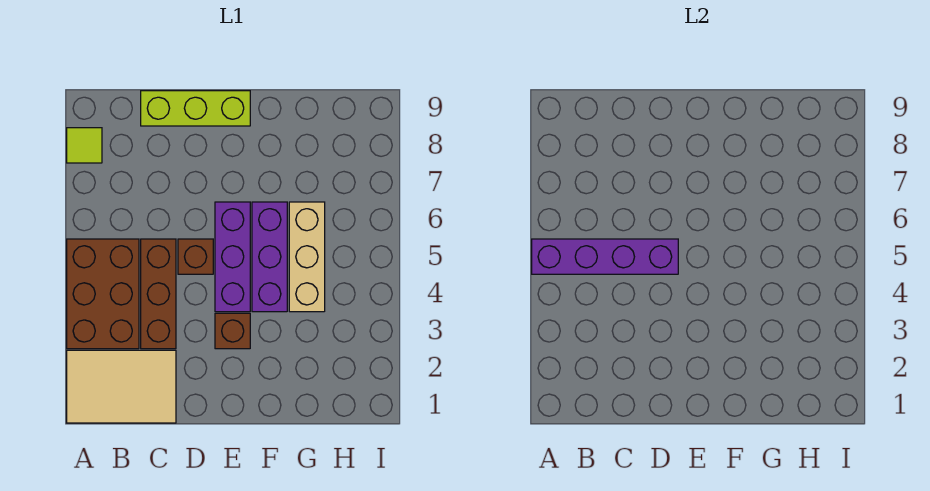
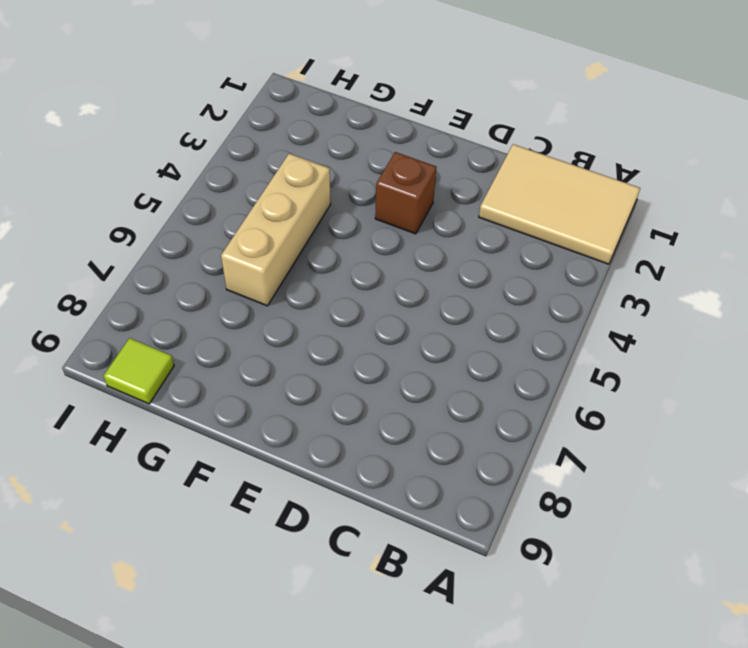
lime tile H9 level 1 -> lime tile A8 level 1
none -> brown brick A3:B5 level 1
none -> brown brick C3:C5 level 1

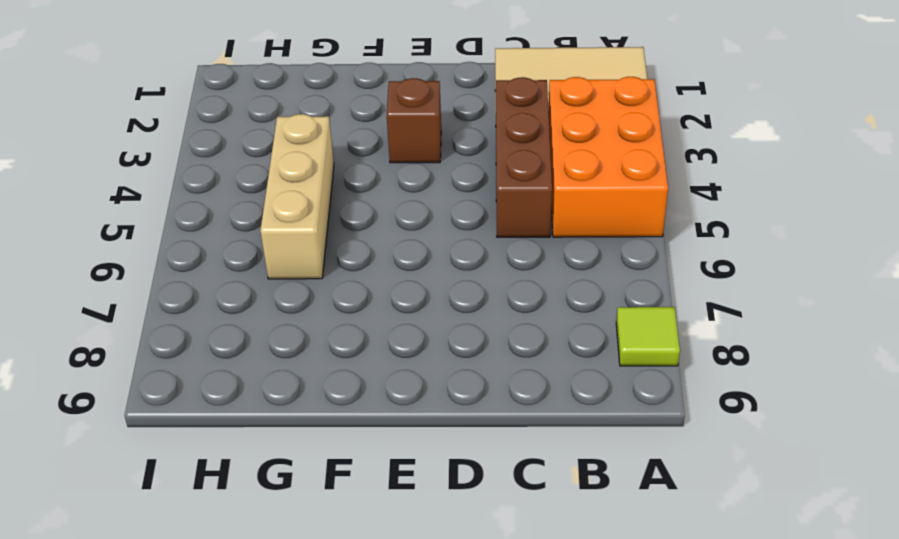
orange brick A3:B5 level 1 -> brown brick A3:B5 level 1
none -> lime brick C9:E9 level 1
none -> brown brick D5 level 1

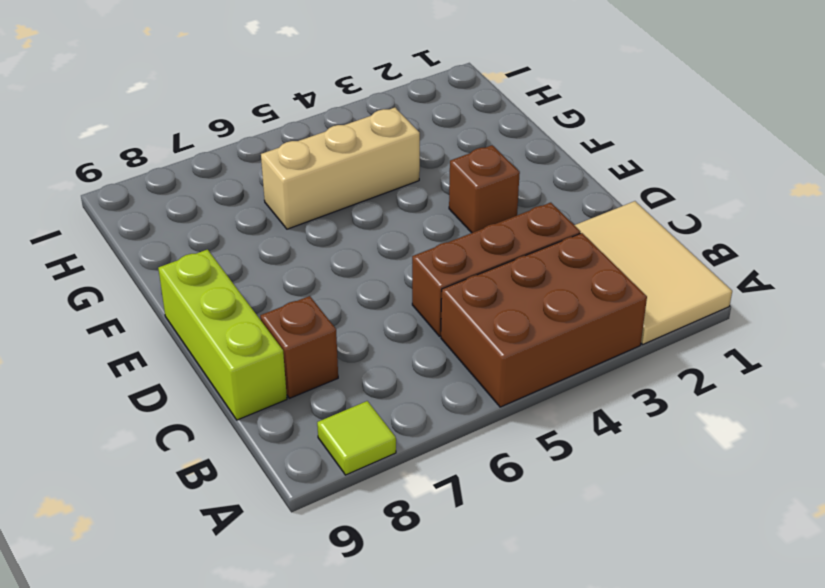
brown brick C8 level 1 -> brown brick D5 level 1
none -> purple brick E4:E6 level 1
none -> purple brick F4:F6 level 1

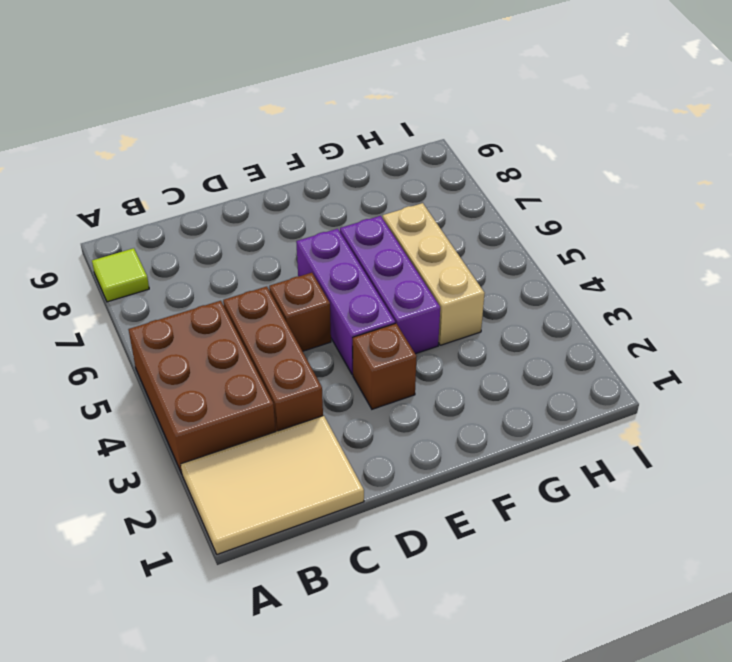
none -> lime brick C9:E9 level 1
none -> purple brick A5:D5 level 2

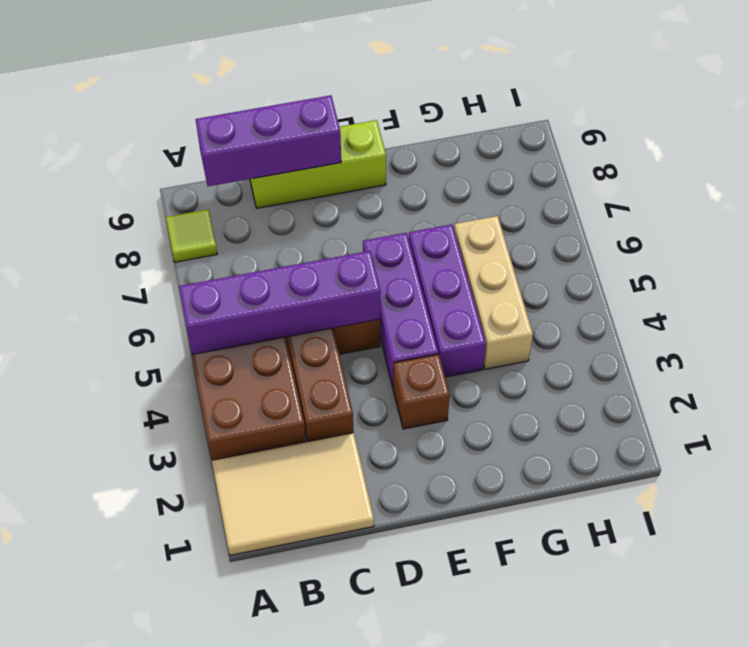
purple brick B9:D9 level 2 -> none

